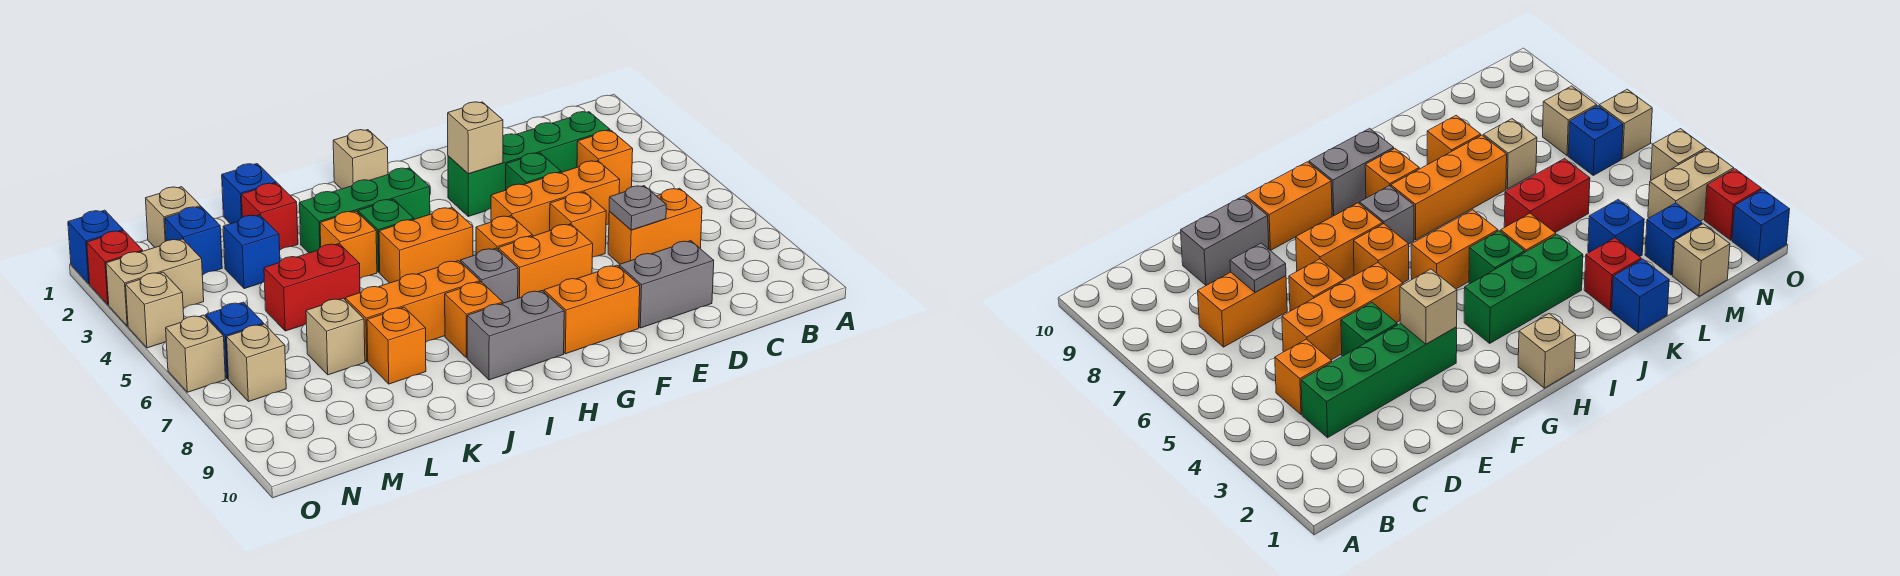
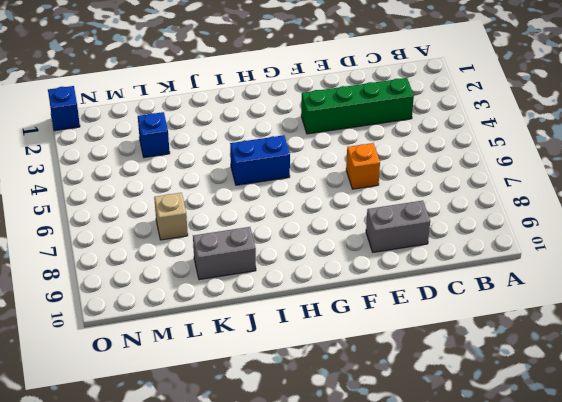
blue brick H5:I5 level 1 -> orange brick H5:I5 level 1
grey brick J9:K9 level 1 -> grey brick H9:I9 level 1
none -> orange brick C4 level 1
none -> orange brick C7:D7 level 1
none -> orange brick D5:F5 level 1
none -> green brick E4 level 1

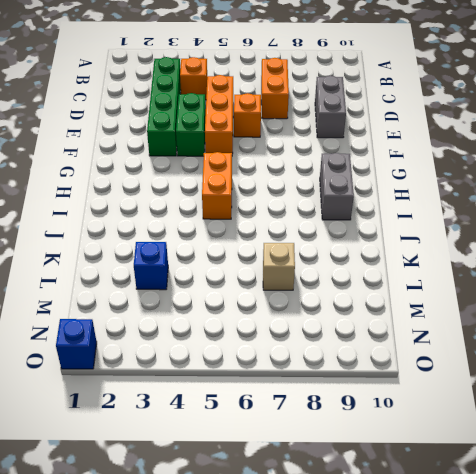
green brick E4:F4 level 1 -> green brick E4 level 1
none -> orange brick F7:G7 level 1
none -> orange brick F9:G9 level 1
none -> orange brick G6 level 1
none -> tan brick H1 level 1

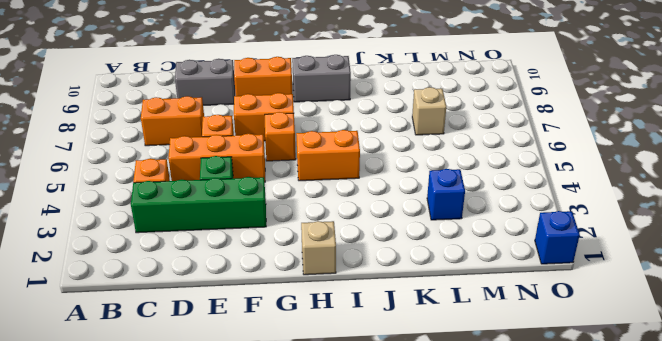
none -> green brick H3:J3 level 1
none -> grey brick H7 level 1
none -> green brick I4 level 1
none -> orange brick I7:K7 level 1

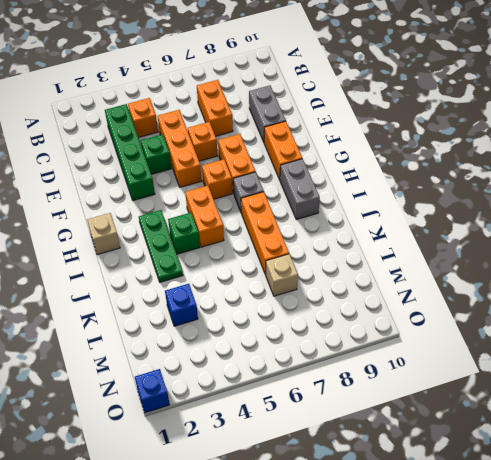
green plate H3:J3 level 1 -> green brick H3:J3 level 1
none -> orange brick I8 level 1
none -> orange brick J4 level 1
none -> blue brick K1 level 1
none -> red brick K2 level 1

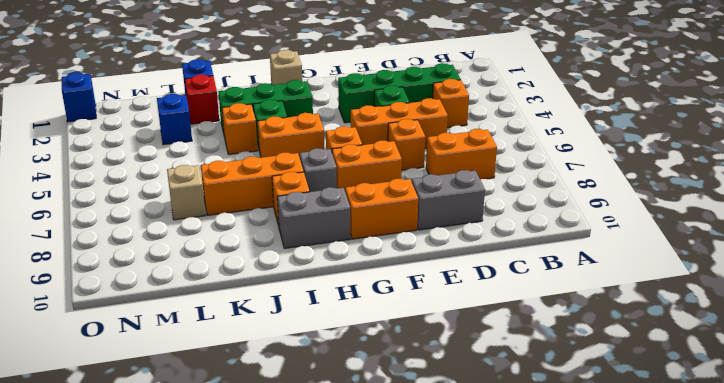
none -> red brick K5:L5 level 1
none -> orange brick K8 level 1
none -> tan brick M1 level 1
none -> blue brick M2 level 1

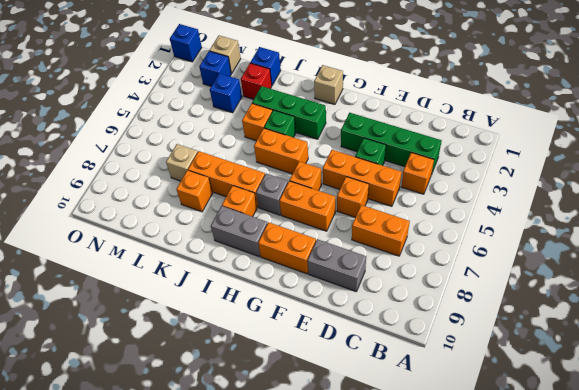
none -> red brick K5:L5 level 1
none -> tan brick N3:O3 level 1
none -> blue brick N6 level 1
none -> tan brick N7 level 1

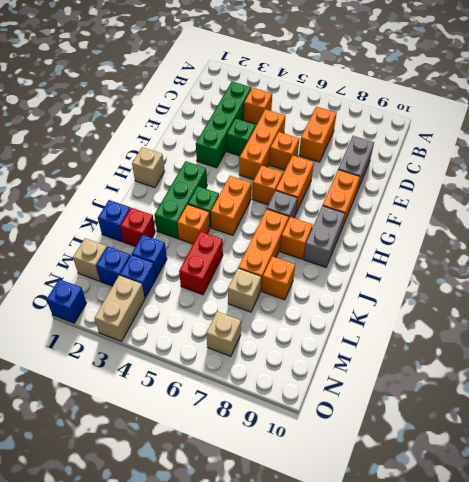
blue brick M3 level 1 -> blue brick N6 level 1
none -> red brick O2 level 1
none -> tan brick O4 level 1
none -> tan brick O6 level 1
none -> grey plate D7 level 2

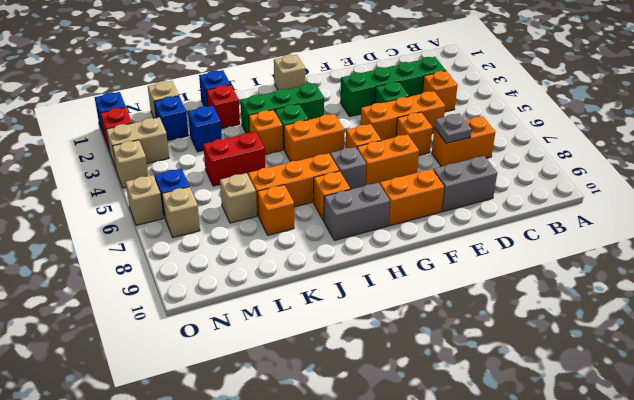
none -> tan brick F3 level 2

